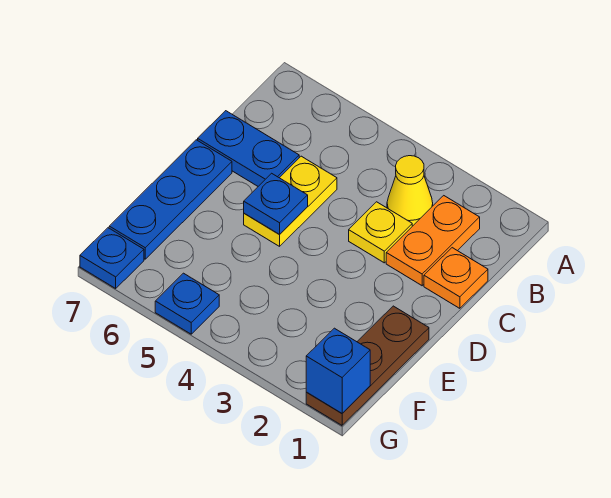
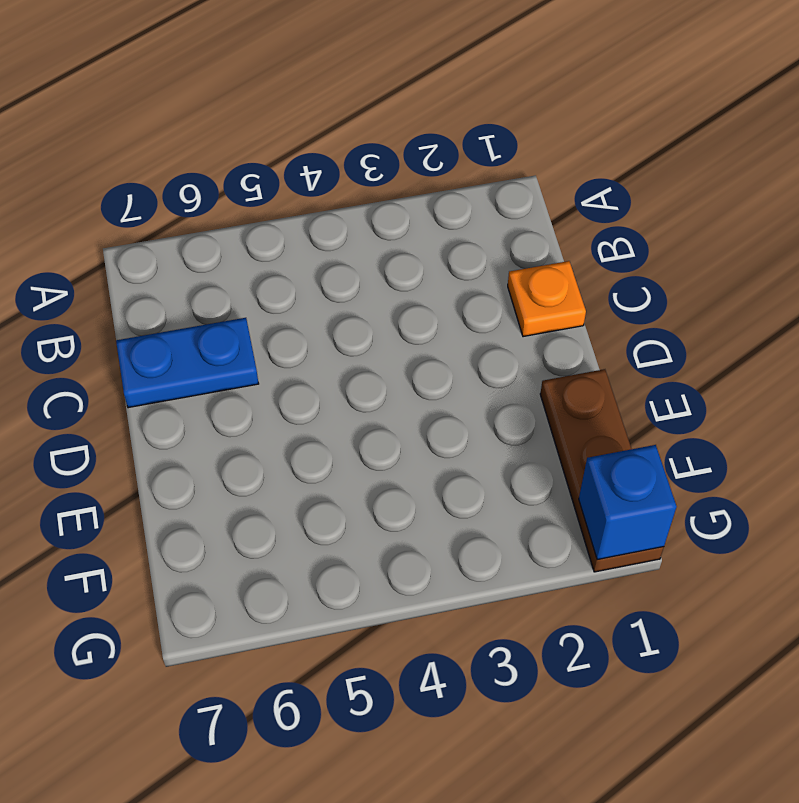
none -> orange plate B2:C2 level 1
none -> yellow cone B3 level 1
none -> yellow plate C3 level 1

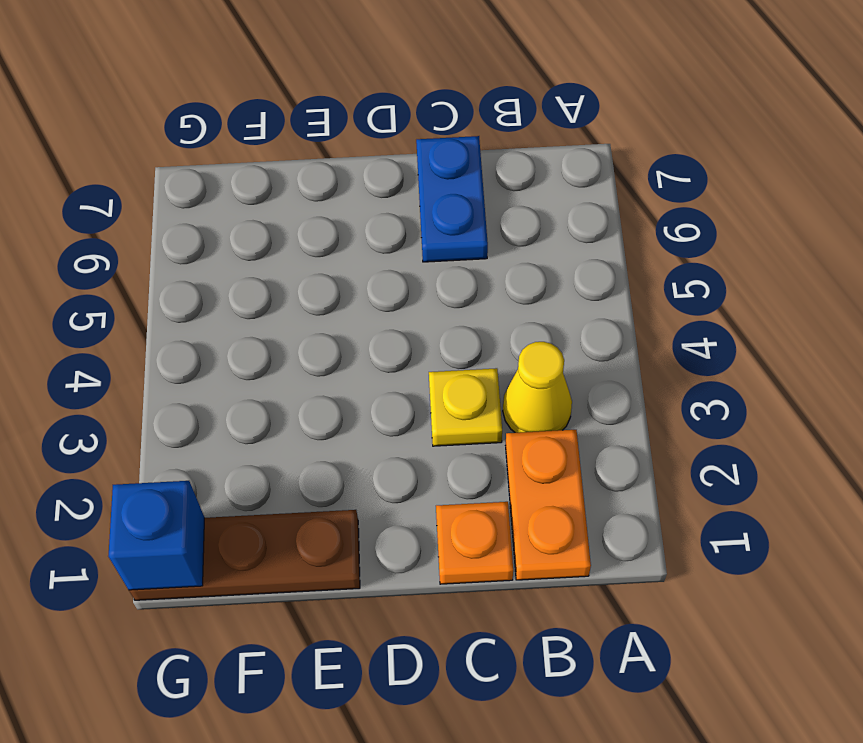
orange plate B1:B2 level 1 -> orange plate B2:C2 level 1
none -> yellow plate C5:D5 level 1
none -> blue plate D7:F7 level 1
none -> blue plate G5 level 1

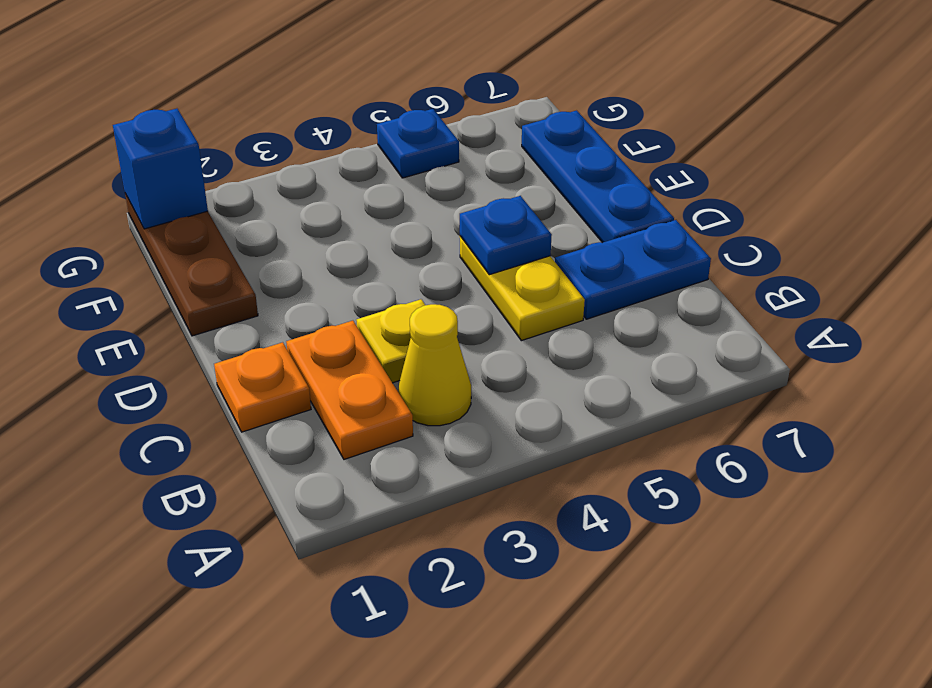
none -> blue plate G7 level 1

